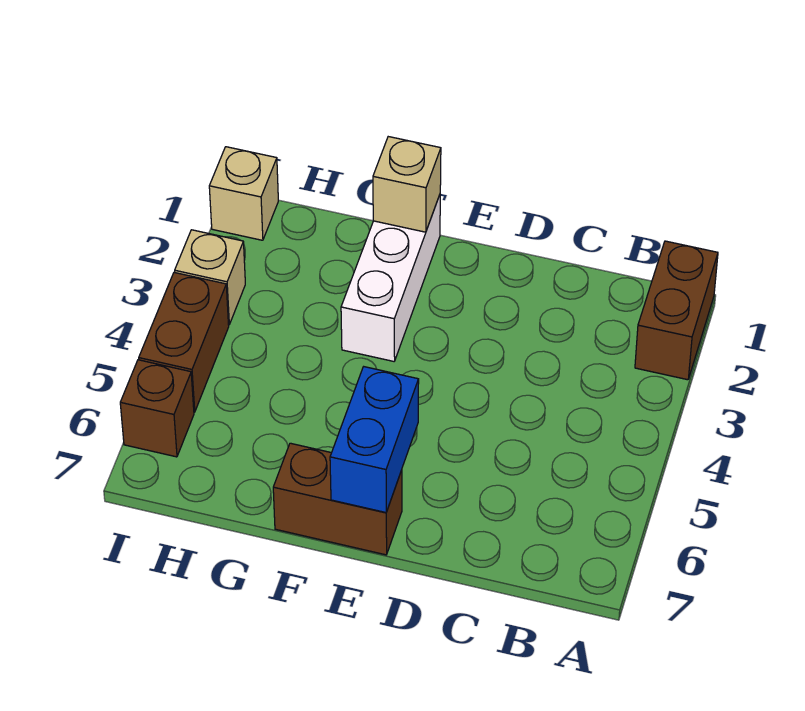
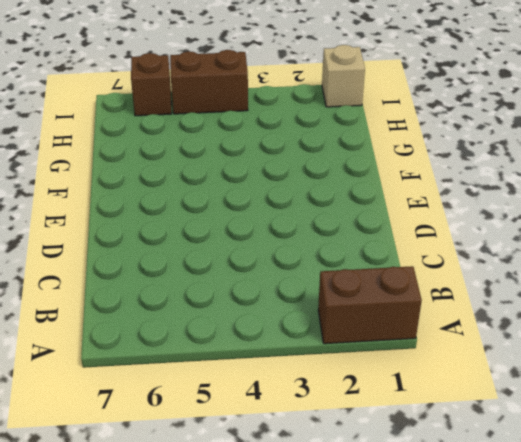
none -> brown brick E7:F7 level 1
none -> white brick F1:F3 level 1

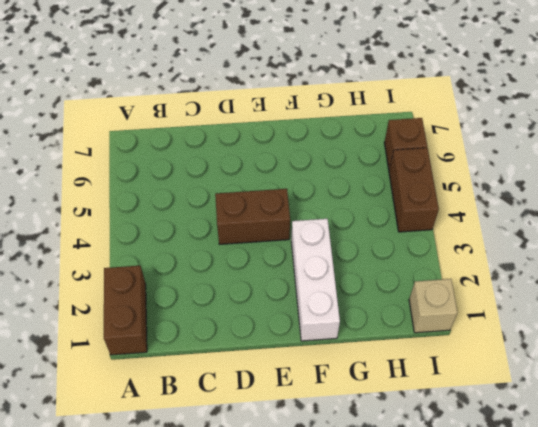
brown brick D4:E4 level 1 -> brown brick E7:F7 level 1
none -> tan brick I3 level 1
none -> blue brick E6:E7 level 2

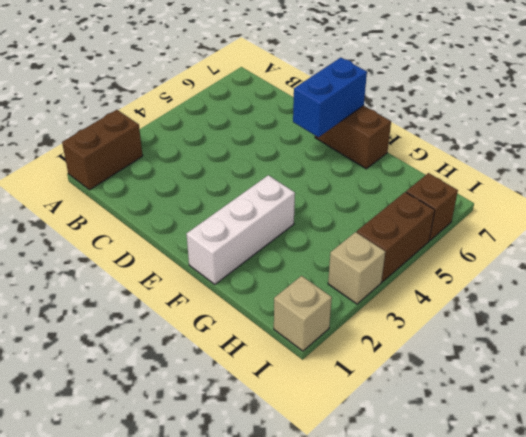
none -> tan brick F1 level 2

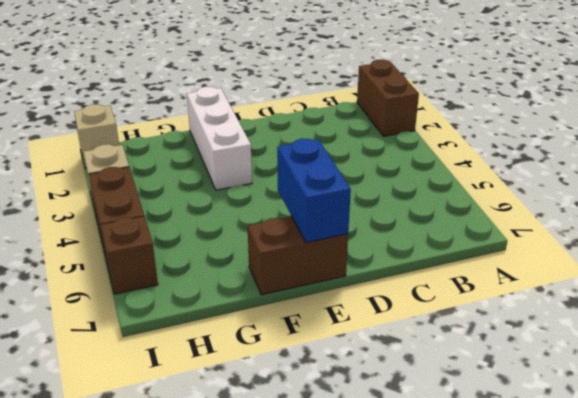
none -> tan brick F1 level 2

